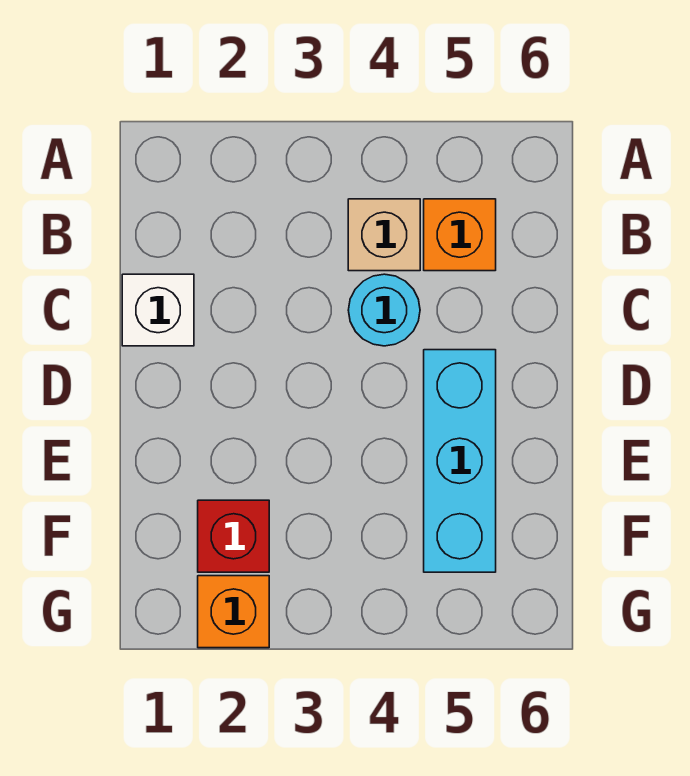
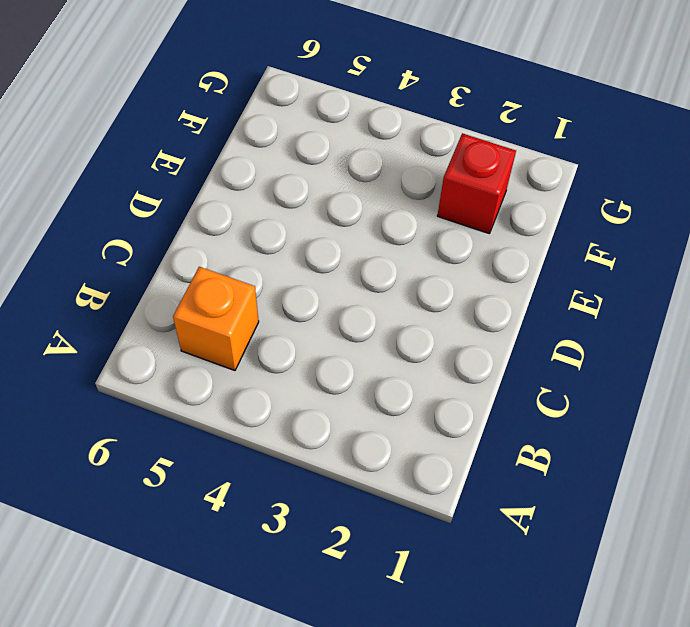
none -> tan brick B4 level 1
none -> white brick C1 level 1

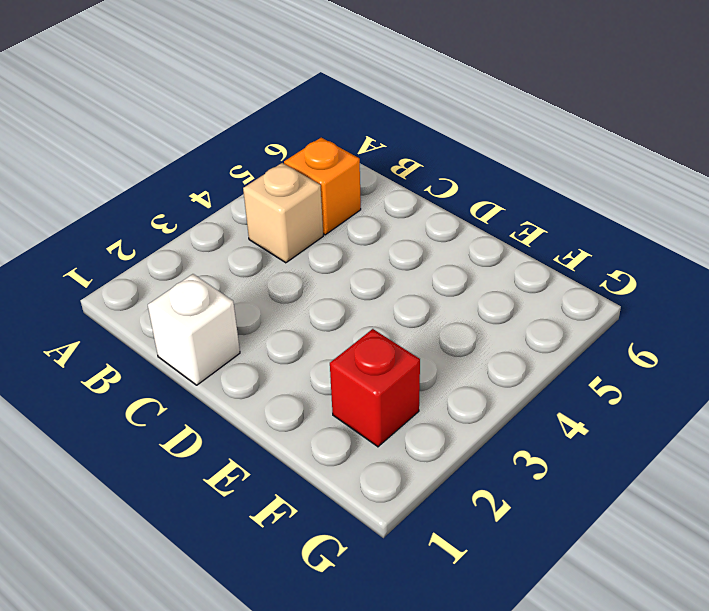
none -> cyan round brick C4 level 1
none -> cyan brick D5:F5 level 1

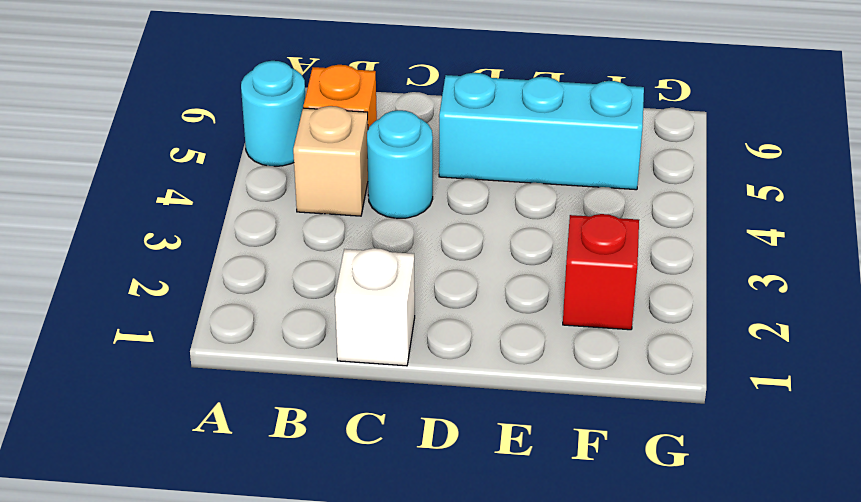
cyan round brick A5 level 1 -> none
none -> orange brick G2 level 1

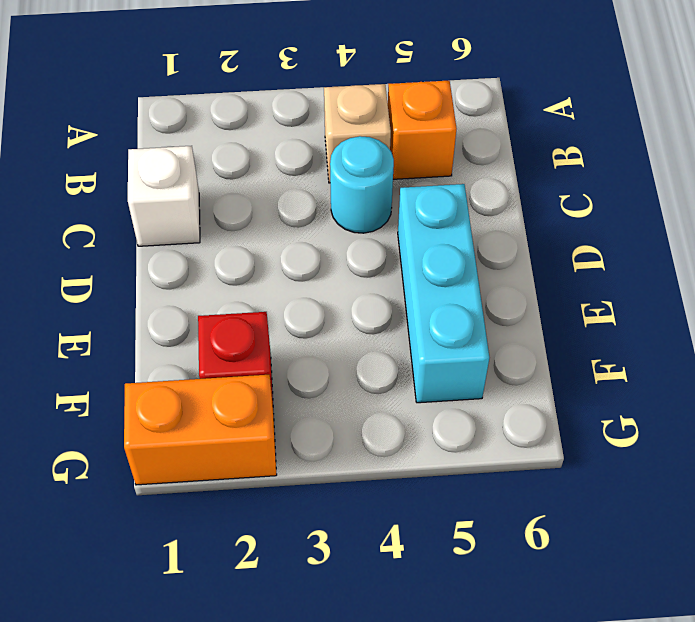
orange brick G1:G2 level 1 -> orange brick G2 level 1

